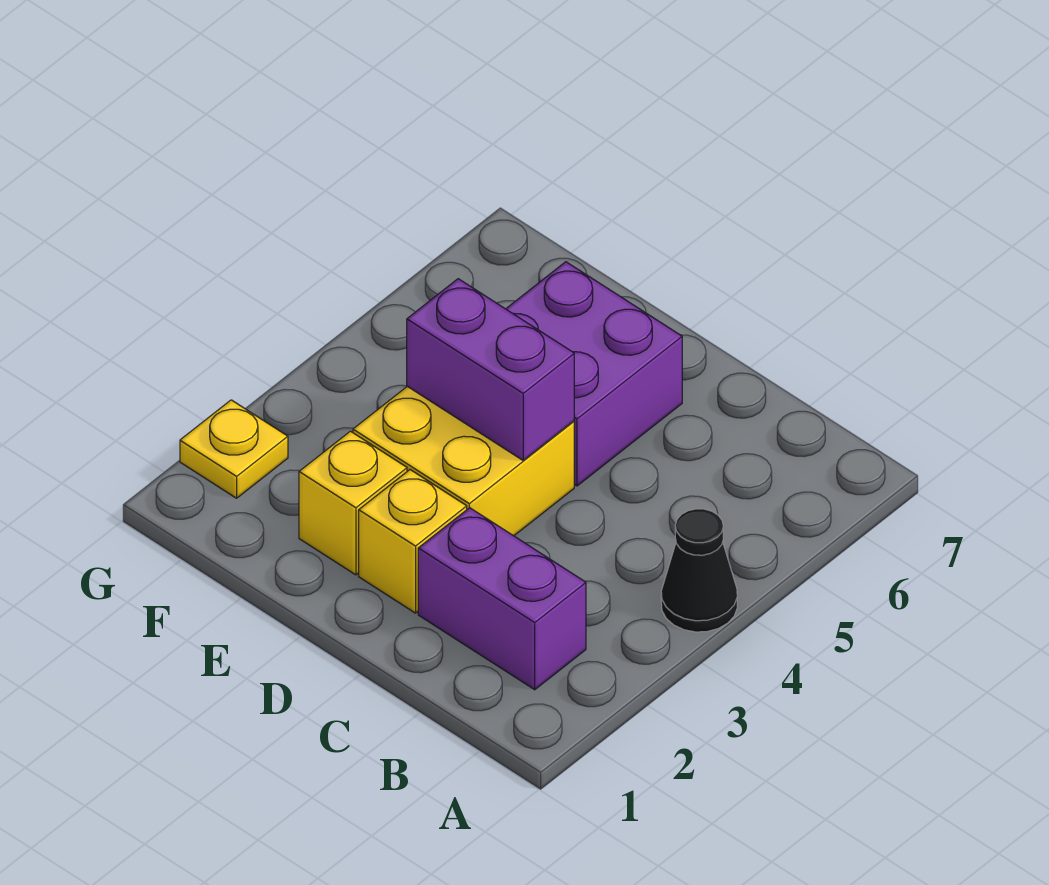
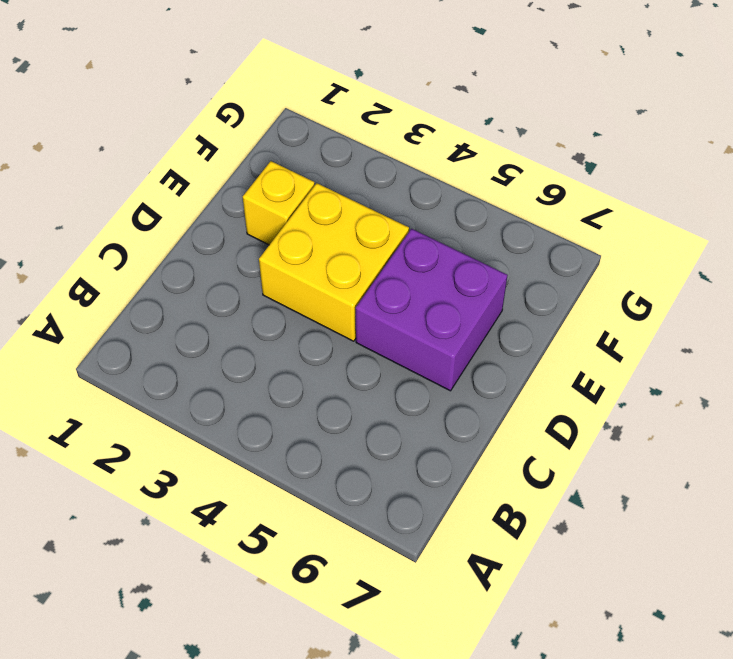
none -> black cone A4 level 1
none -> purple brick B2:C2 level 1

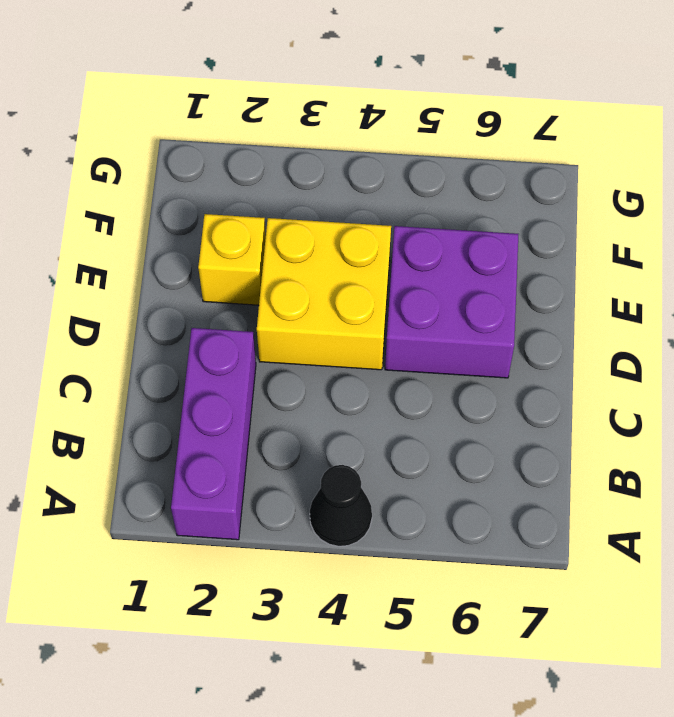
purple brick A2:C2 level 1 -> purple brick B2:C2 level 1
none -> yellow brick D2 level 1
none -> yellow plate G2 level 1

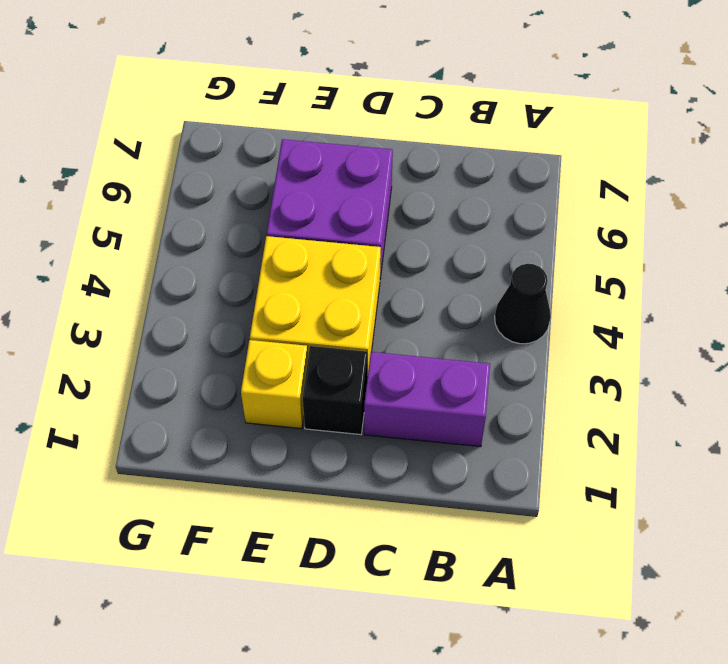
black brick D2 level 1 -> yellow brick D2 level 1
none -> yellow plate G2 level 1
none -> purple brick D4:E4 level 2

